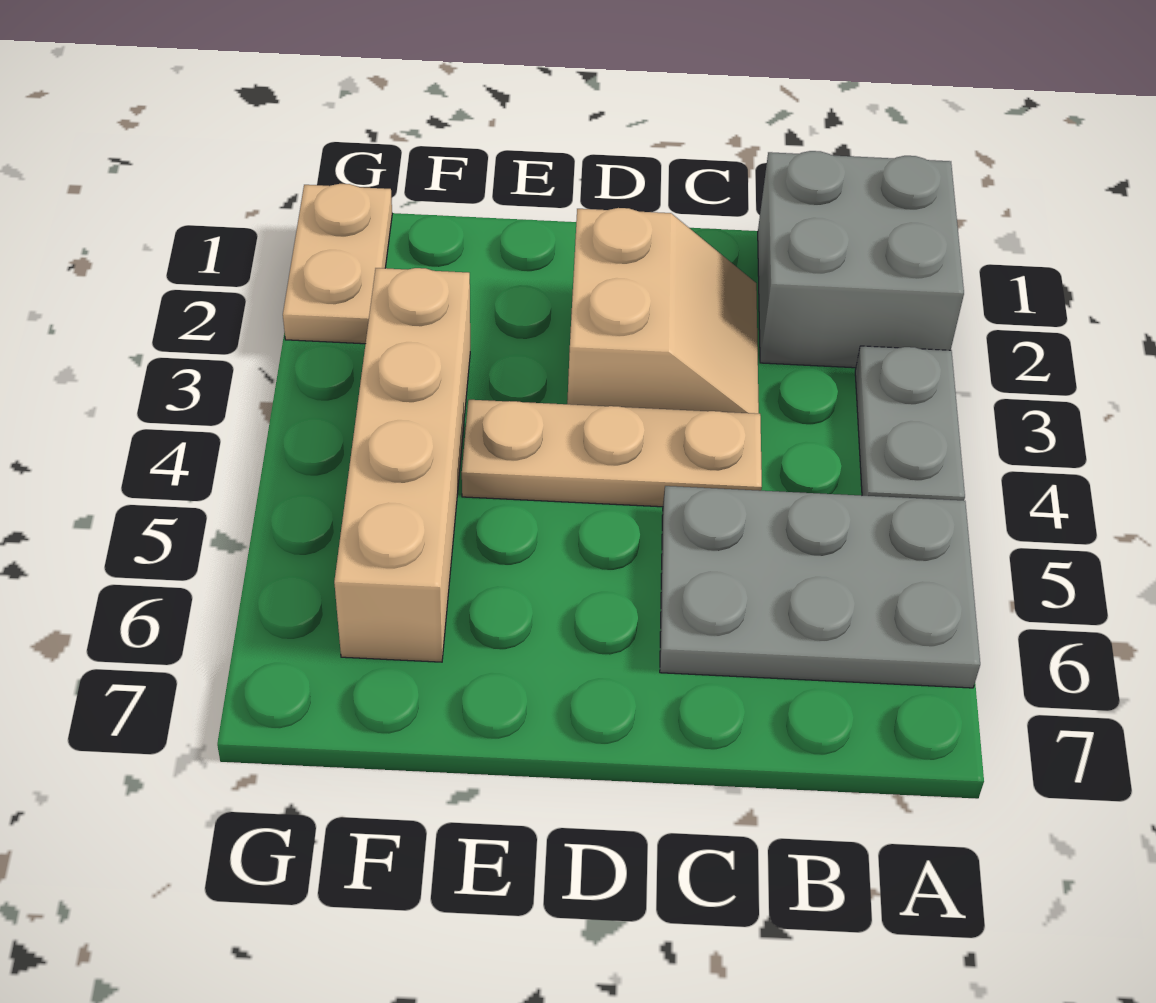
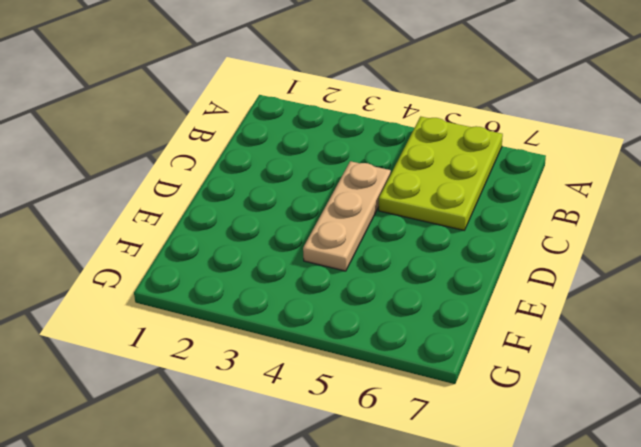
lime plate A5:C6 level 1 -> grey plate A5:C6 level 1
none -> grey brick A1:B2 level 1
none -> grey plate A3:A4 level 1

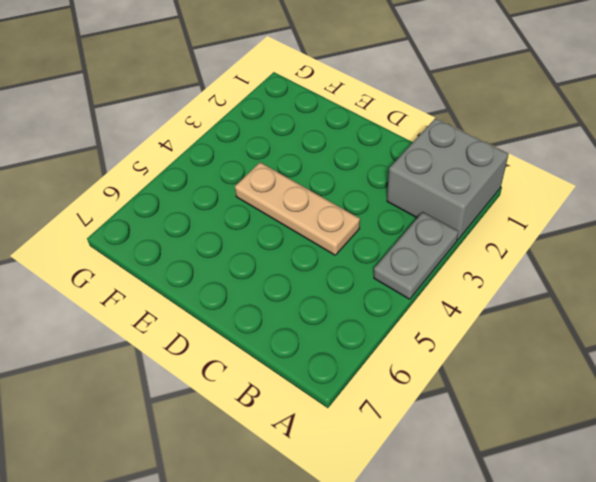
none -> grey plate A5:C6 level 1
none -> tan slope C2:D3 level 1 top D

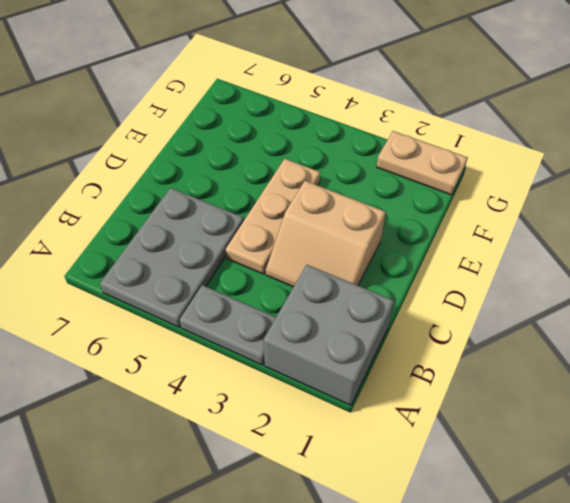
none -> tan brick F3:F6 level 1

